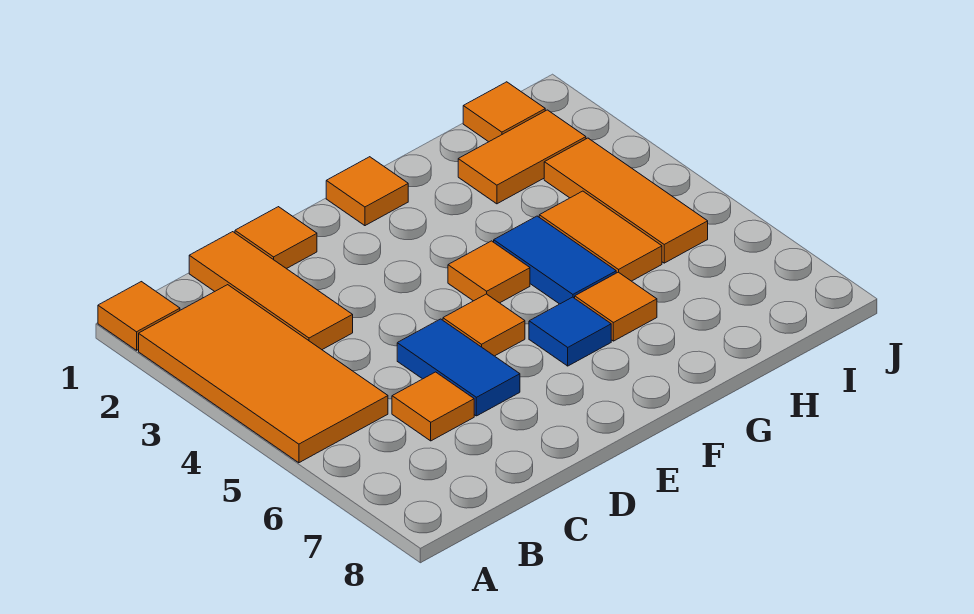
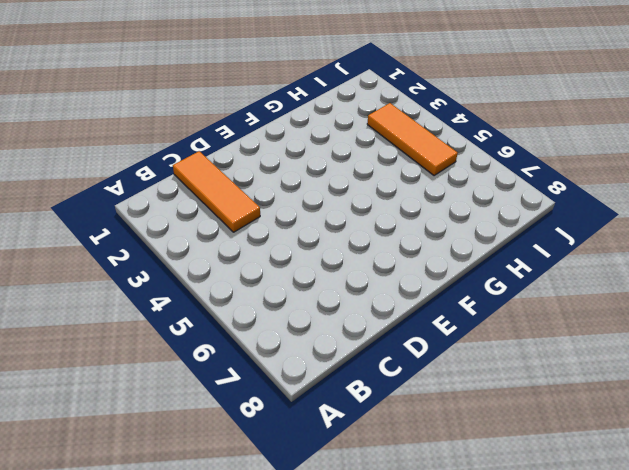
none -> orange tile A1 level 1
none -> orange tile A2:B5 level 1
none -> orange tile C6 level 1

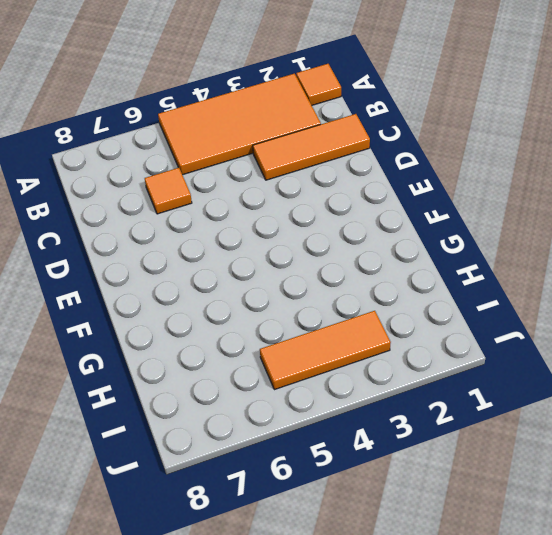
none -> orange tile D1 level 1
none -> blue tile D5:D6 level 1
none -> orange tile E5 level 1

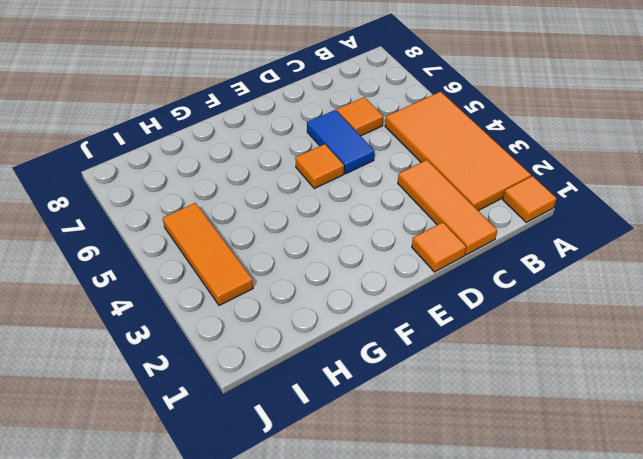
none -> orange tile F1 level 1
none -> orange tile F4 level 1
none -> blue tile F6 level 1

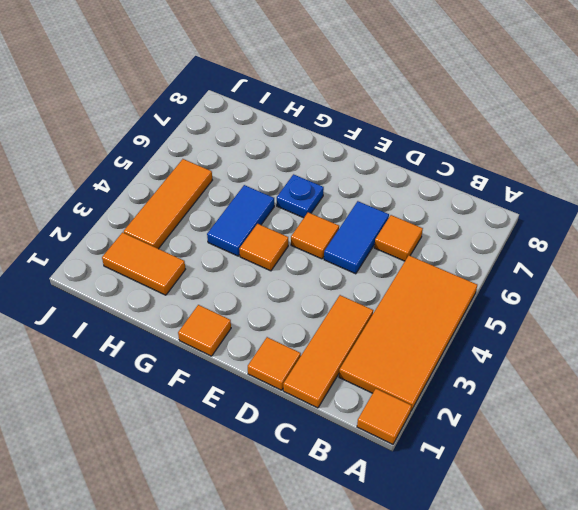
blue plate F6 level 1 -> blue tile F6 level 1
none -> orange tile G6 level 1
none -> orange tile H4:H5 level 1
none -> orange tile I1 level 1

